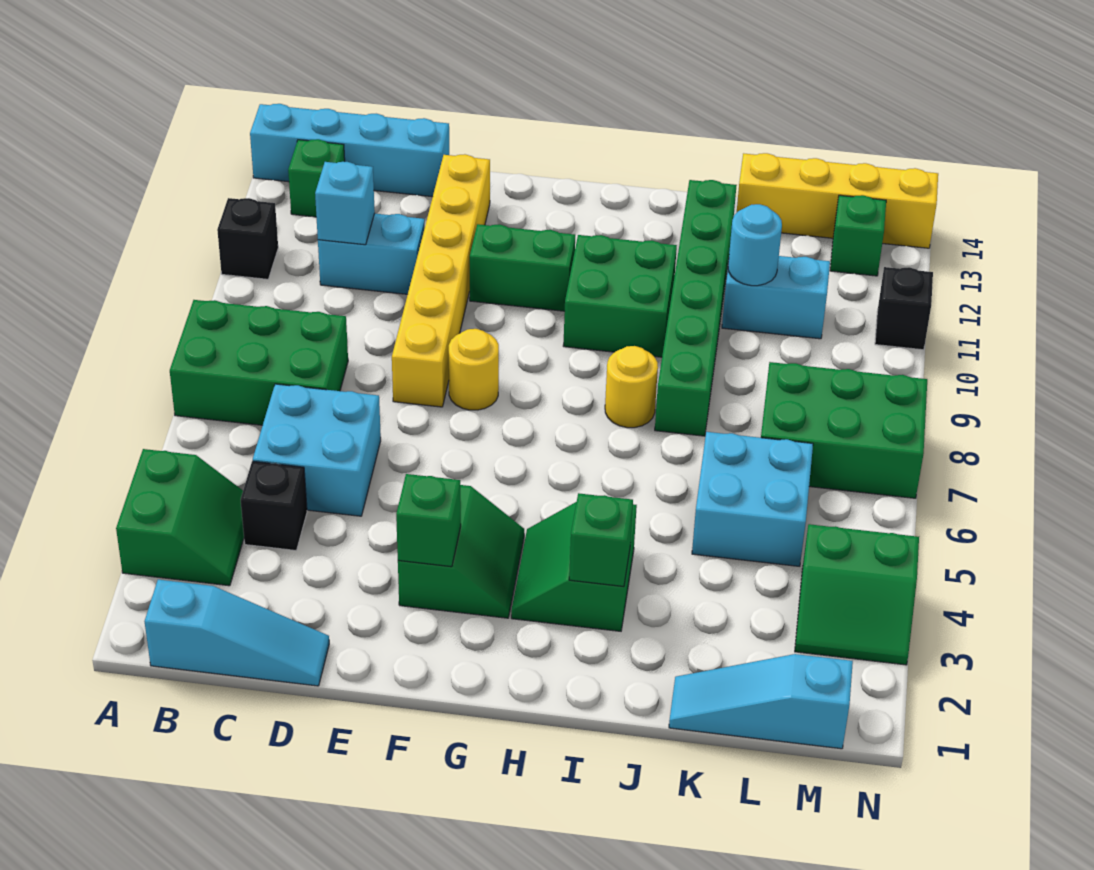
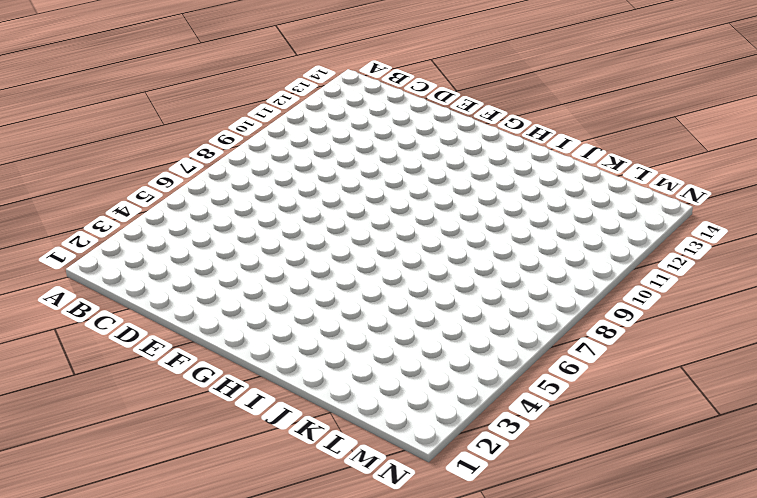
none -> green slope A3:B4 level 1 top A
none -> green brick A7:C8 level 1
none -> black brick A11 level 1

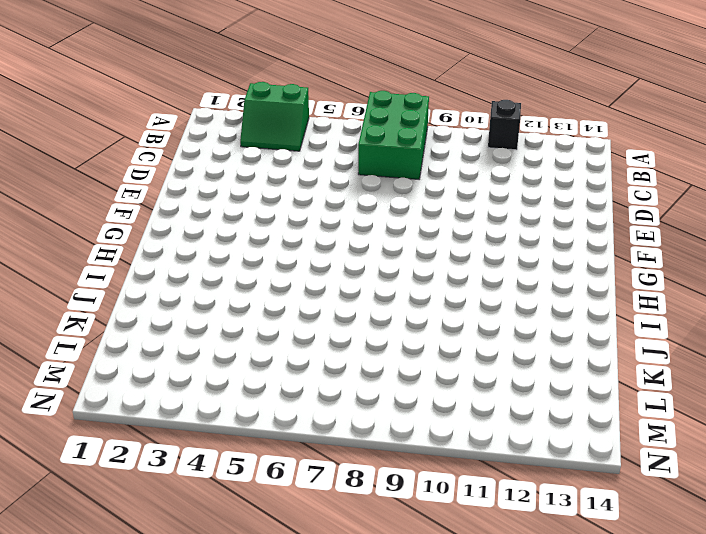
none -> cyan brick A14:D14 level 1
none -> cyan slope B1:D1 level 1 top B
none -> green brick B13 level 1

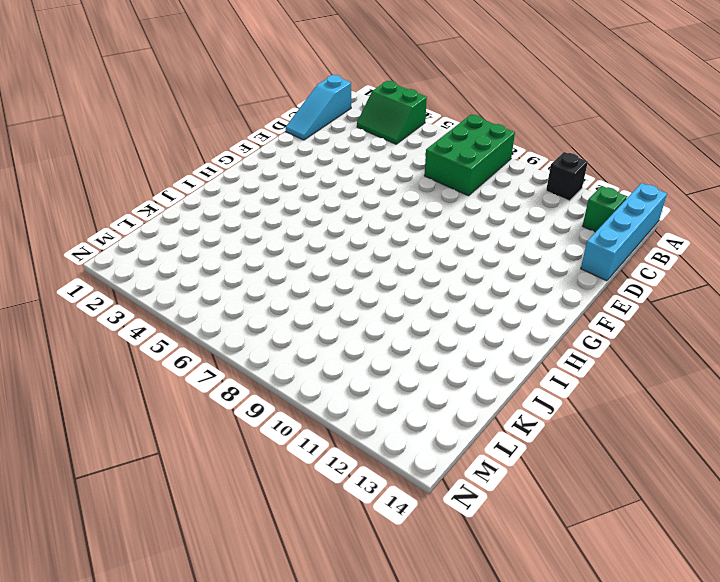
none -> black brick C4 level 1
none -> cyan brick C5:D6 level 1
none -> cyan brick C11:D11 level 1

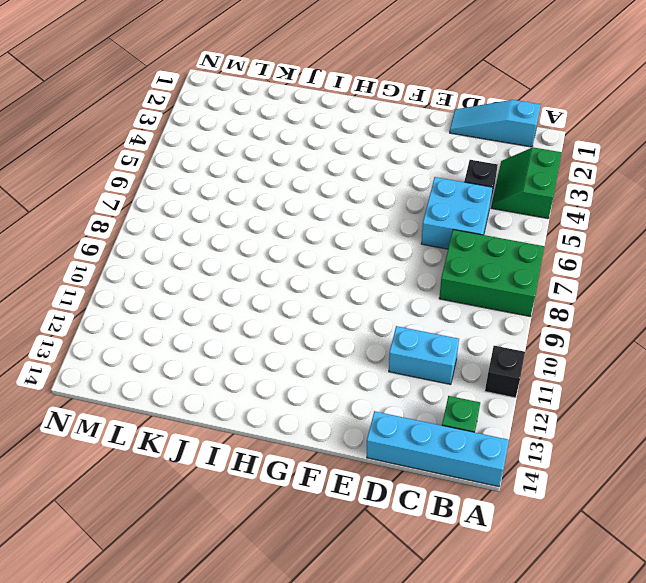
none -> yellow brick E8:E13 level 1
none -> green slope F3:G4 level 1 top F
none -> yellow round brick F8 level 1

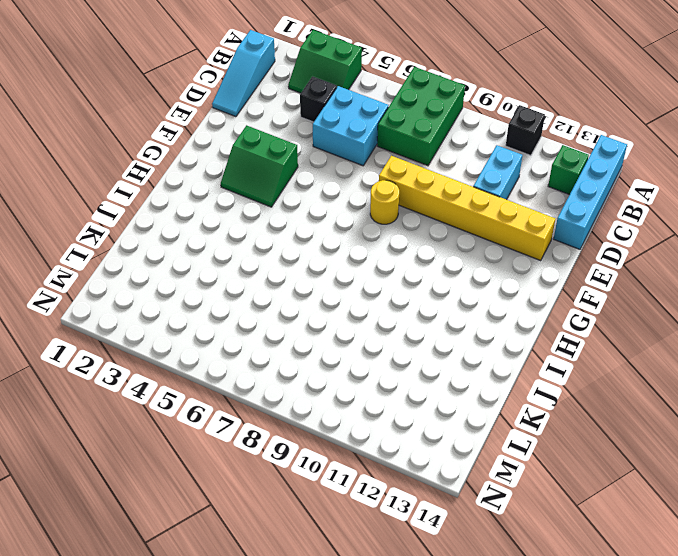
none -> green brick F11:G11 level 1
none -> green slope H3:I4 level 1 top I
none -> green brick H10:I11 level 1

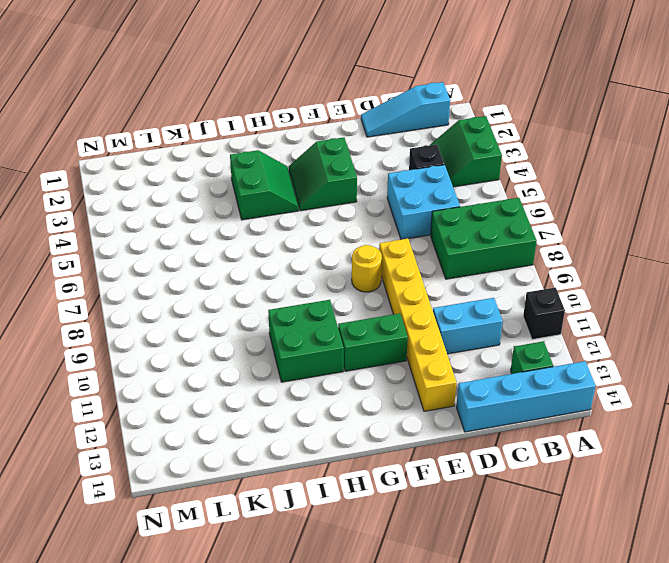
none -> yellow round brick I8 level 1
none -> green brick J8:J13 level 1
none -> cyan slope K1:M1 level 1 top M

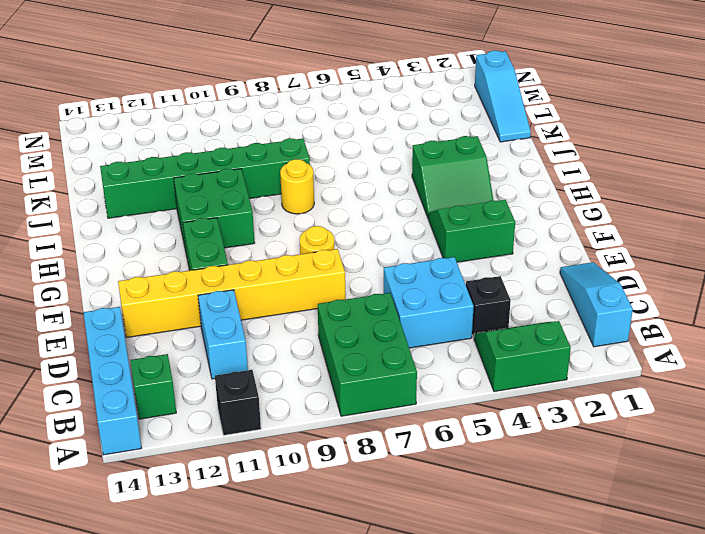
none -> cyan brick K5:L6 level 1
none -> cyan brick K11:L11 level 1
none -> yellow brick K14:N14 level 1

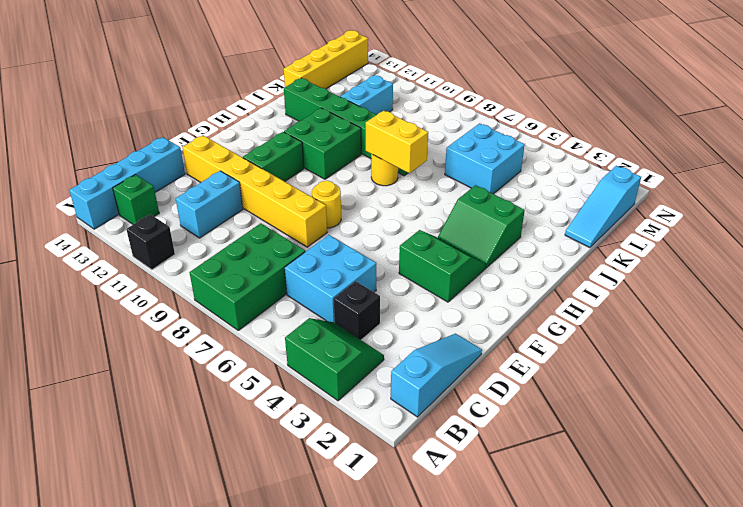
yellow brick I7:I8 level 2 -> none
none -> green brick L7:N8 level 1
none -> green slope M3:N4 level 1 top 4
none -> green brick M13 level 1

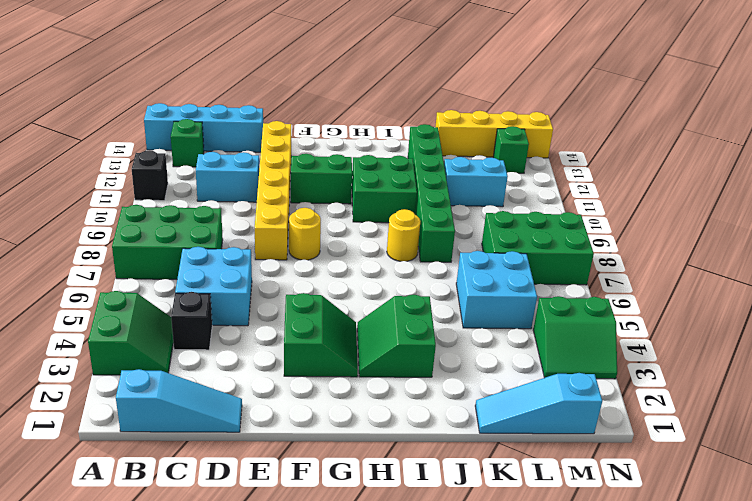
none -> black brick N11 level 1
none -> cyan brick C11 level 2
none -> green brick F3 level 2

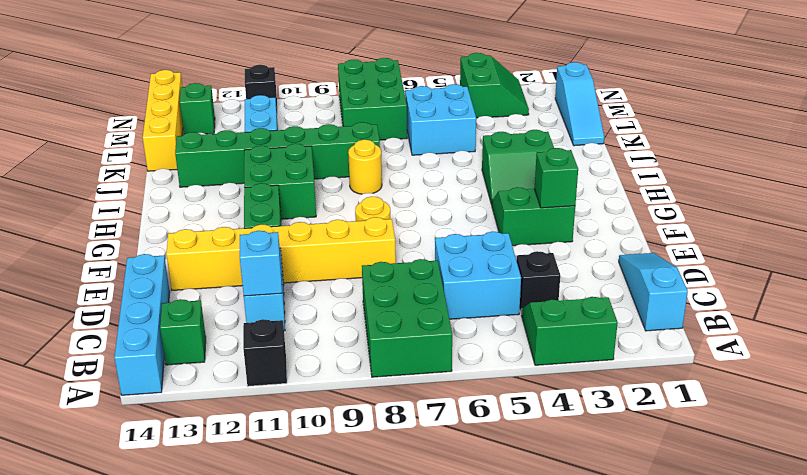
none -> green brick I3 level 2
none -> cyan round brick K11 level 2

